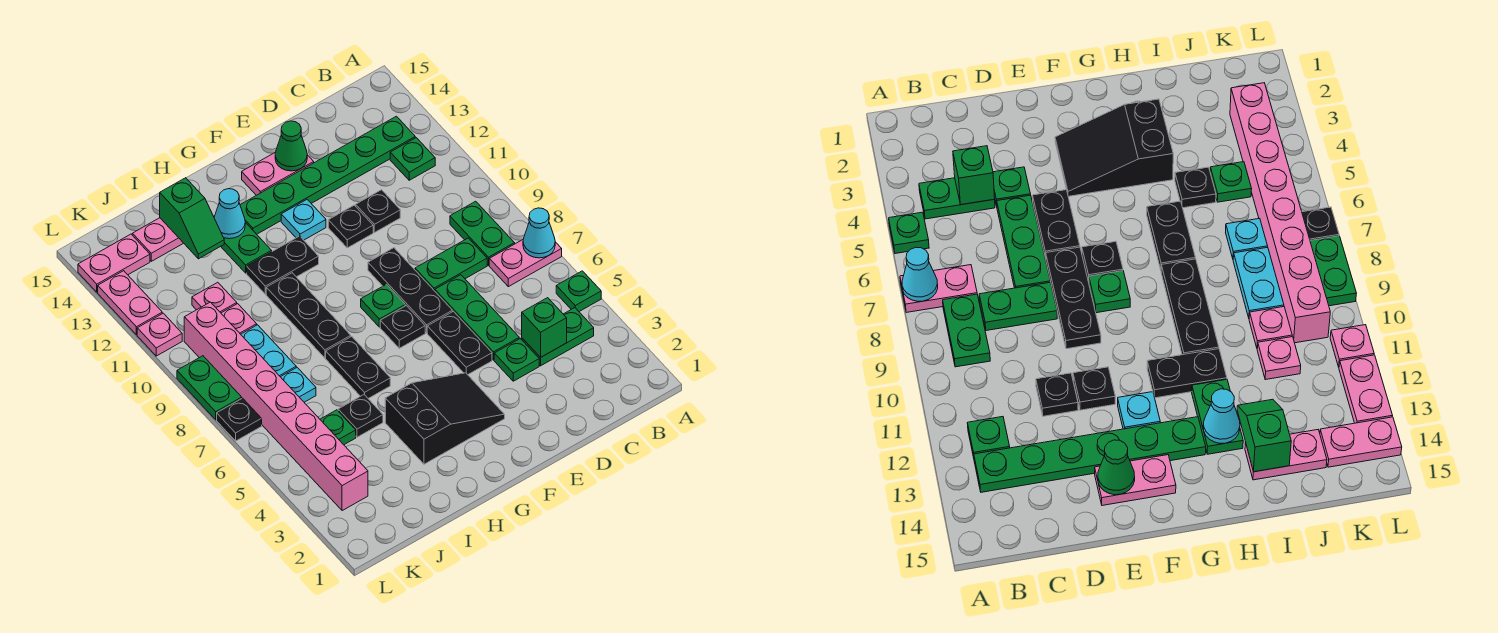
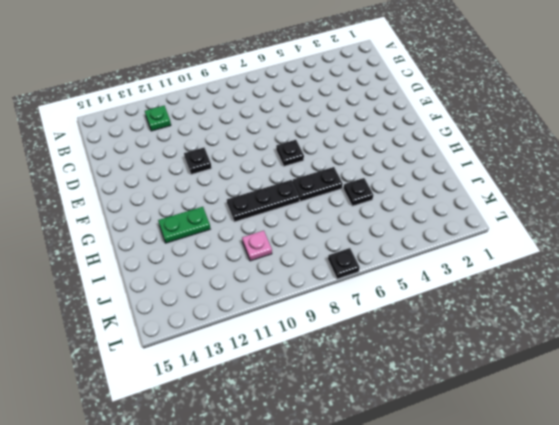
none -> green plate A5 level 1
none -> pink plate A7:B7 level 1
none -> green plate B4:C4 level 1
none -> green plate B8:B9 level 1

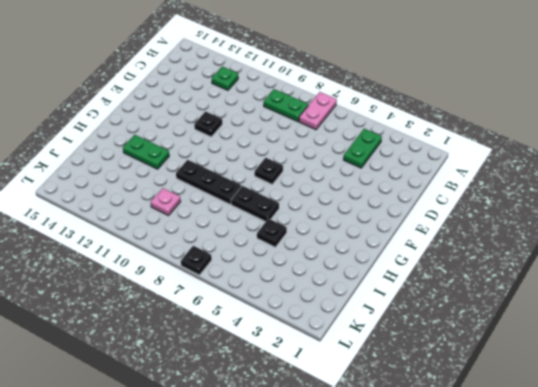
none -> green plate A5 level 1
none -> green plate B13:G13 level 1
none -> green plate C8:D8 level 1
none -> green plate D4 level 1

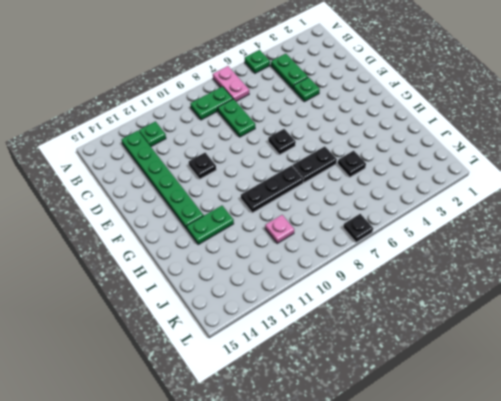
none -> green plate D5:D7 level 1
none -> black plate D11 level 1
none -> black plate E5:E6 level 1
none -> black plate E7:E9 level 1

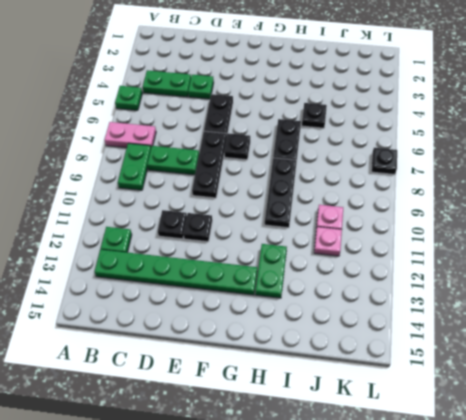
none -> green plate D5:D7 level 1
none -> pink plate E14:F14 level 1
none -> black slope F3:H4 level 1 top H
none -> green plate F8 level 1

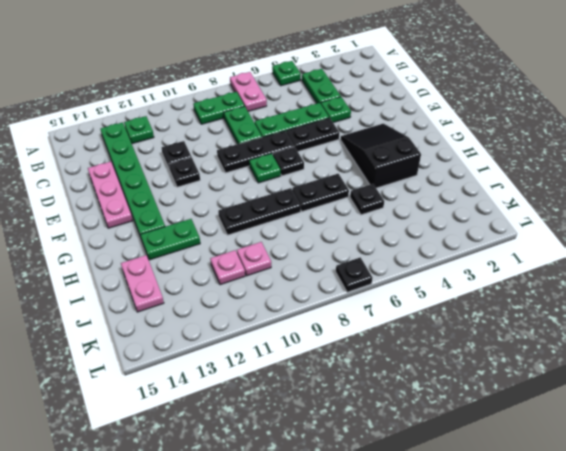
pink plate D14:F14 level 1 -> pink plate E14:F14 level 1
none -> cyan plate F12 level 1
none -> black plate G11:H11 level 1
none -> green plate J5 level 1
none -> cyan plate J7 level 1

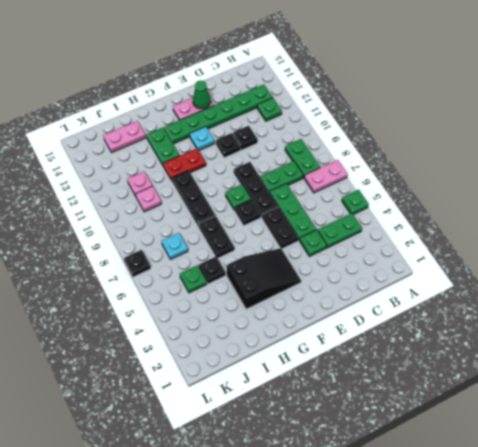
red plate G11:H11 level 1 -> black plate G11:H11 level 1
none -> cyan plate J8:J9 level 1
none -> pink brick K3:K10 level 1
none -> pink plate K14:L14 level 1
none -> green plate L8:L9 level 1

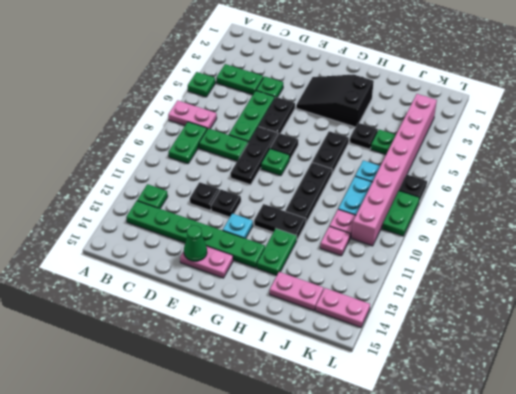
none -> pink plate L11 level 1
none -> pink plate L12:L13 level 1
none -> cyan cone A7 level 2
none -> green brick C4 level 2

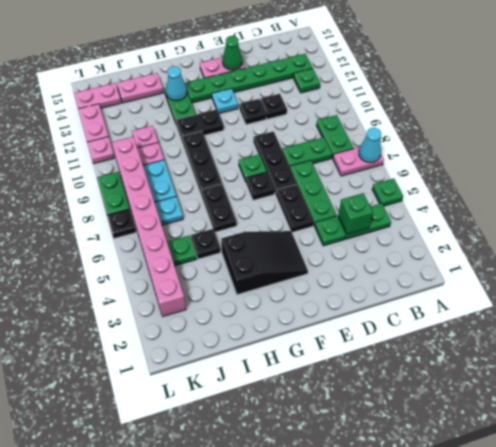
none -> green slope I13:I14 level 2 top 14

